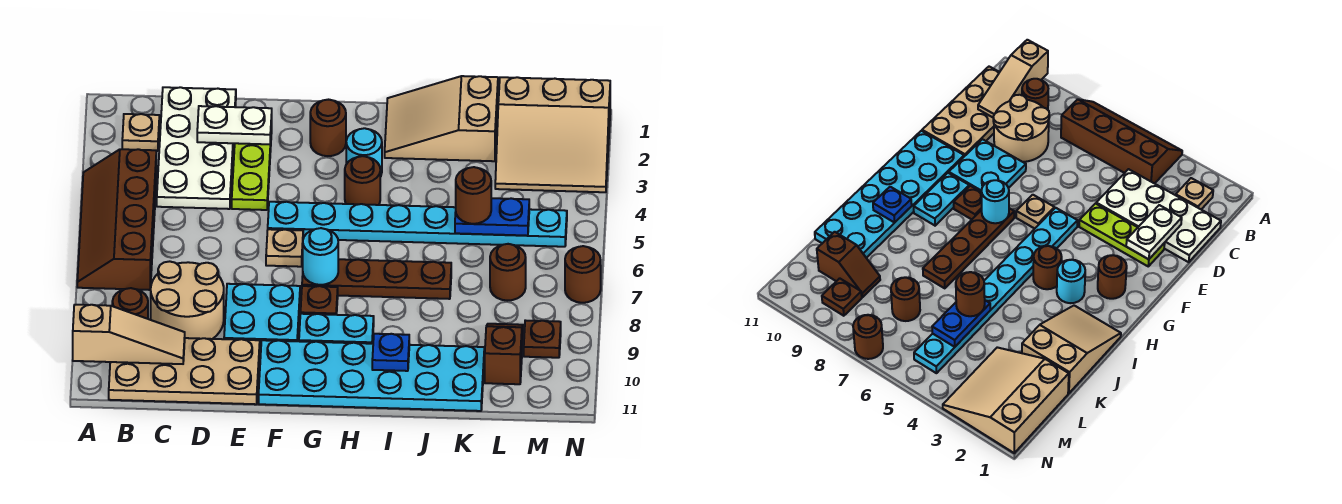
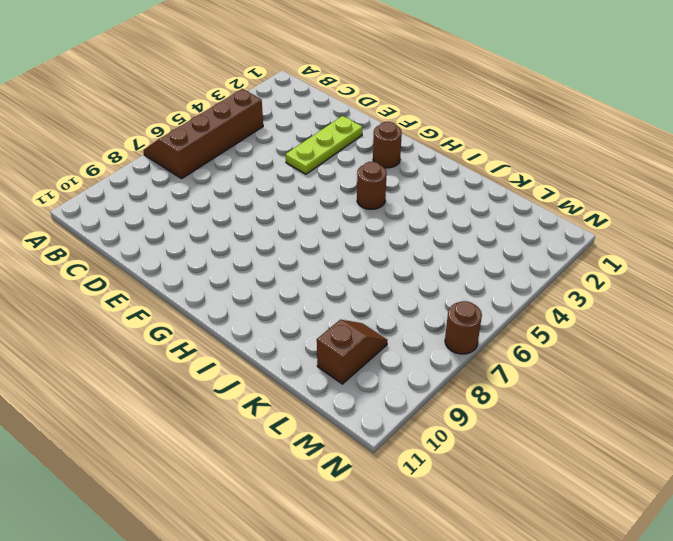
none -> tan plate B2 level 1
none -> brown round brick B9 level 1
none -> tan plate B10:E11 level 1

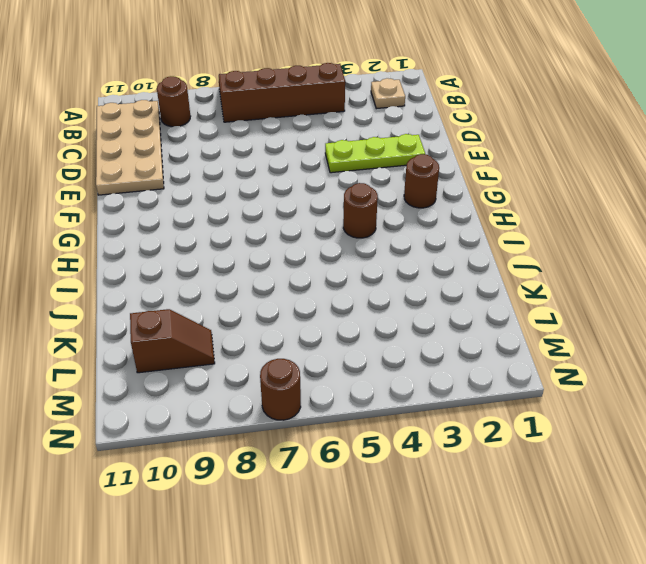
none -> white plate C1:D4 level 1
none -> tan round brick C8:D9 level 1
none -> cyan plate E8:F9 level 1

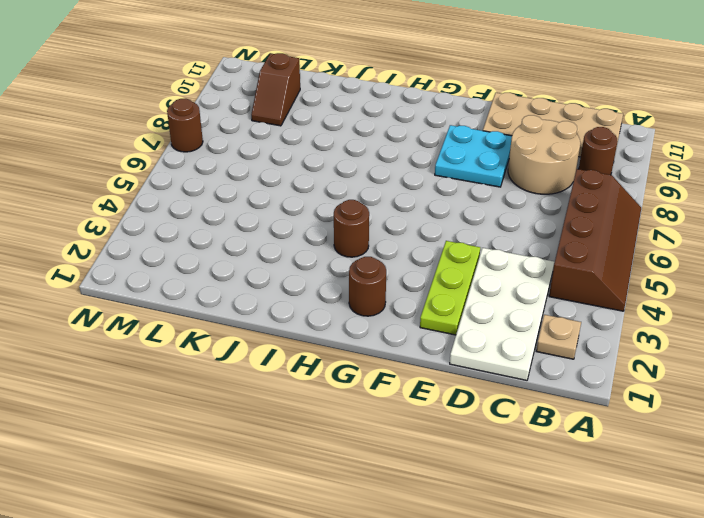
none -> cyan plate F5:M5 level 1
none -> tan plate F6 level 1
none -> cyan plate F10:K11 level 1

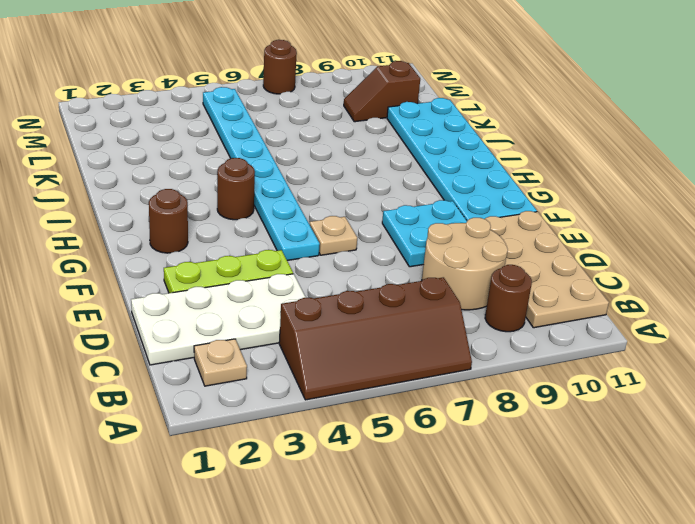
none -> brown plate G7:J7 level 1
none -> brown plate G8 level 1
none -> cyan plate G9:H9 level 1

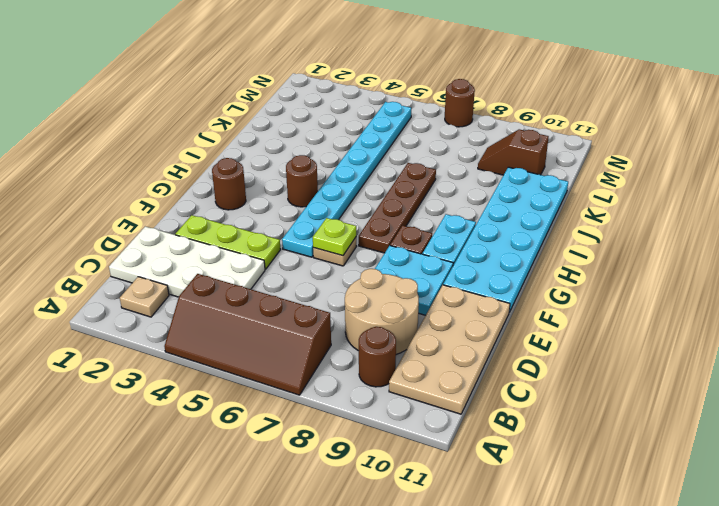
lime plate F6 level 2 -> none
none -> cyan round brick H3 level 1
none -> tan slope I1:K2 level 1 top K
none -> tan slope L1:N3 level 1 top 1

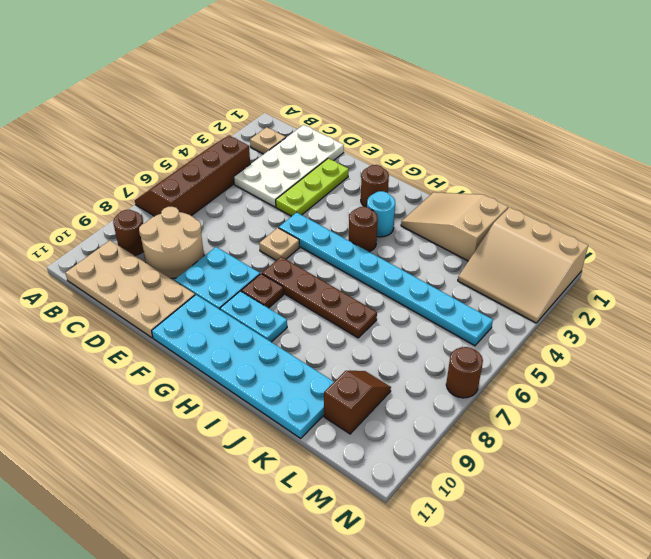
none -> brown round brick L7 level 1
none -> brown plate M9 level 1
none -> tan slope A10:C10 level 2 top A

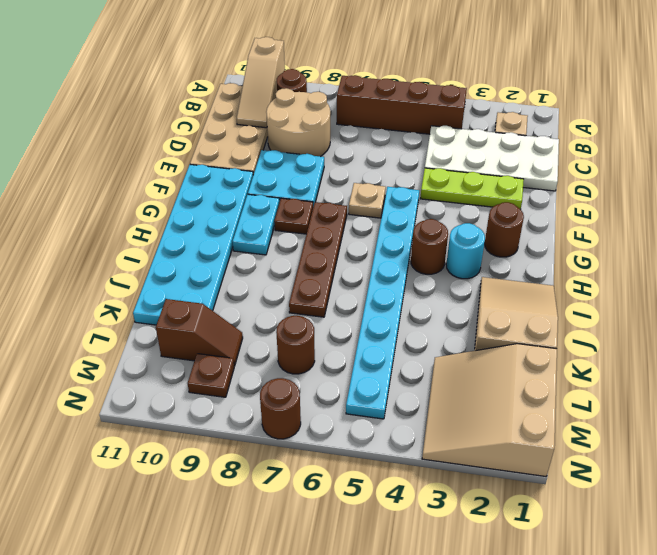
none -> white plate D2:E2 level 2
none -> cyan round brick G7 level 2
none -> blue plate I10 level 2

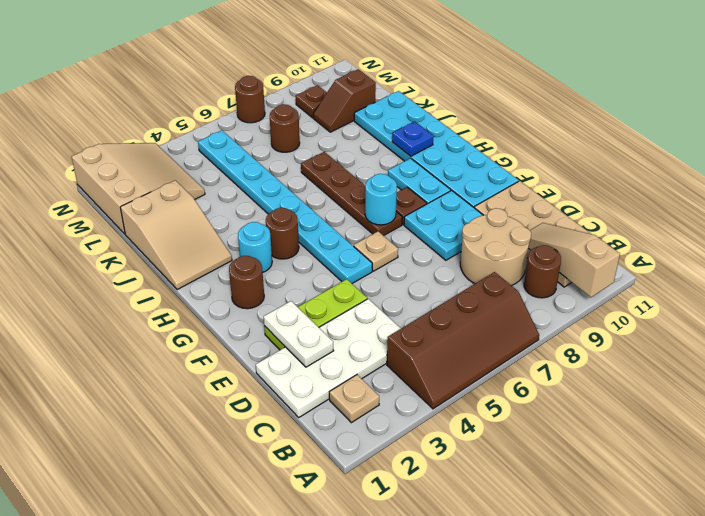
none -> blue plate K5:L5 level 2
none -> brown round brick K5 level 3

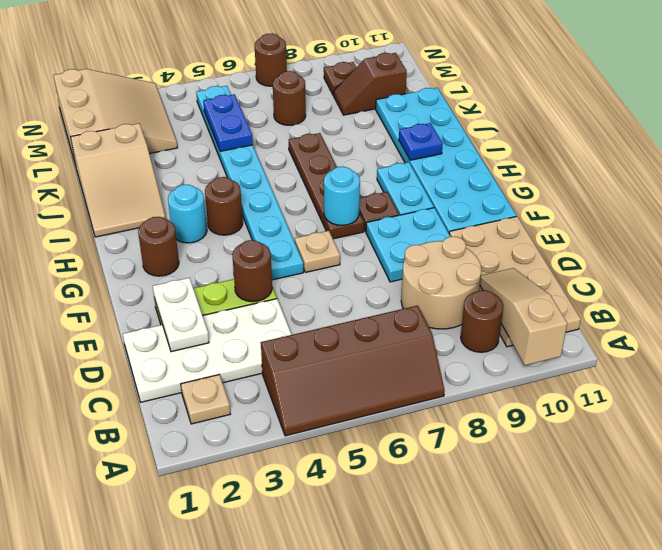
brown round brick E4 level 2 -> brown round brick K5 level 3

